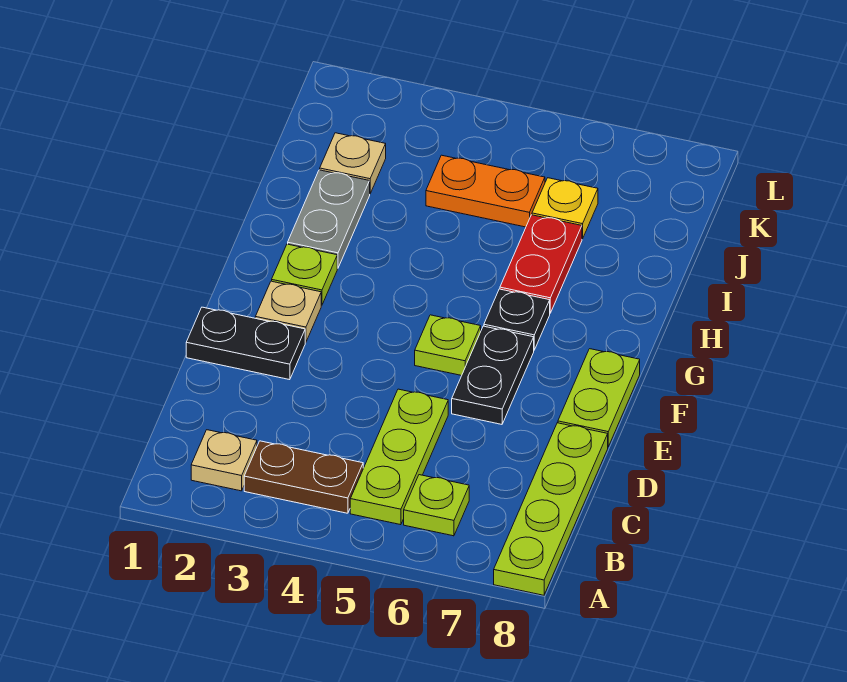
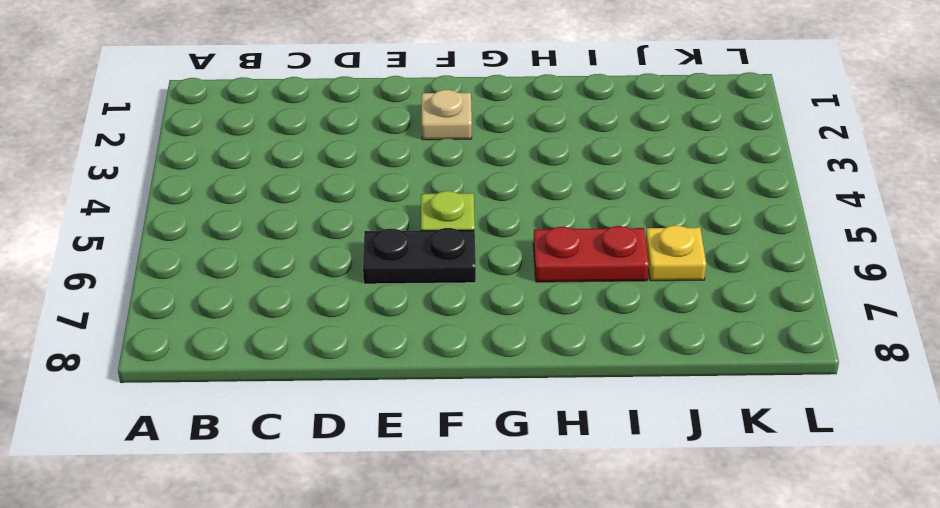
none -> lime plate A8:D8 level 1
none -> tan plate B2 level 1
none -> brown plate B3:B4 level 1

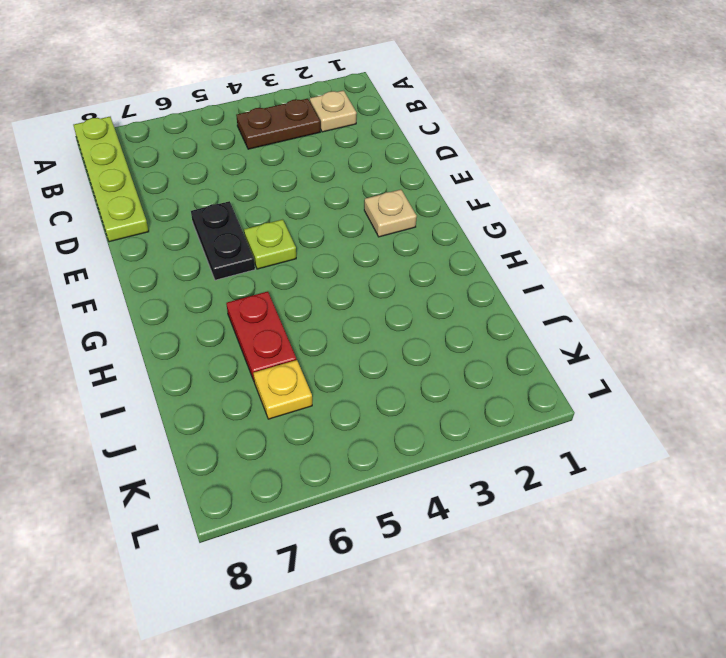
none -> lime plate B5:D5 level 1
none -> lime plate B6 level 1
none -> black plate E1:E2 level 1

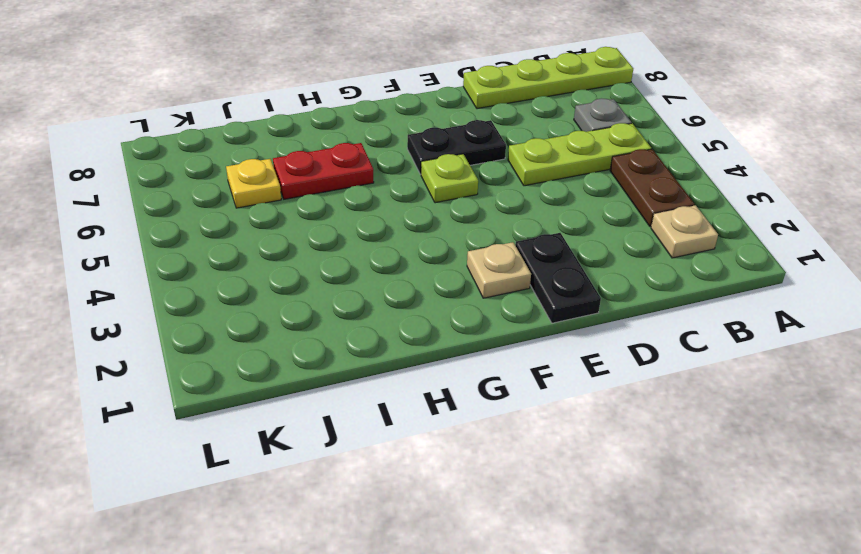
grey plate B6 level 1 -> lime plate B6 level 1
none -> lime plate E8:F8 level 1
none -> lime plate G2 level 1
none -> black plate G6 level 1

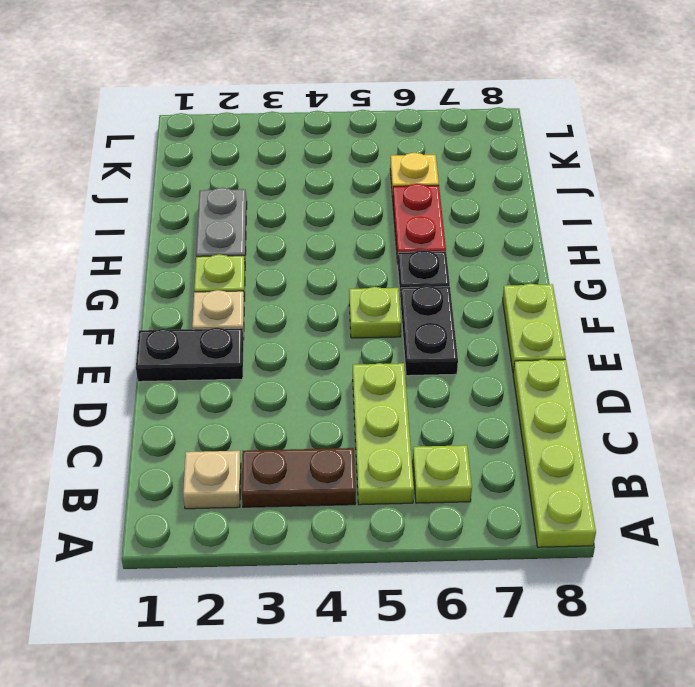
none -> tan plate J2 level 1
none -> orange plate J4:J5 level 1

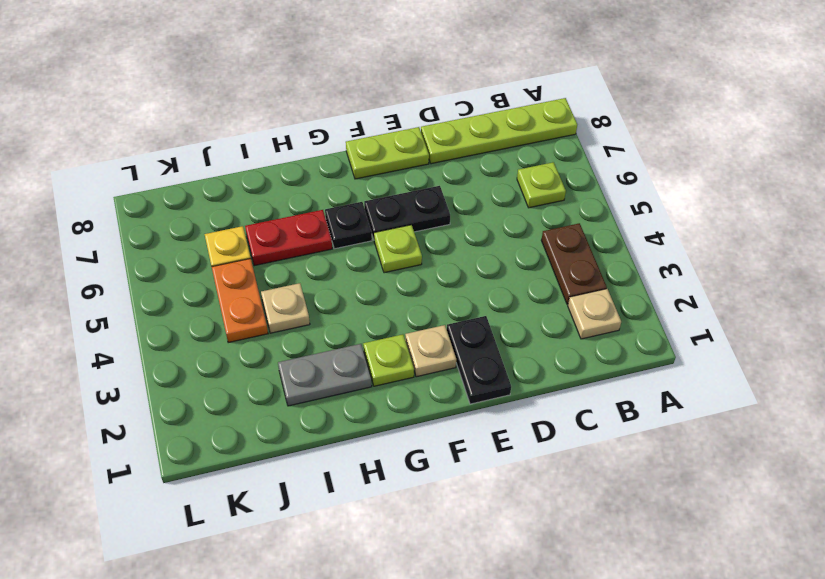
tan plate I4 level 1 -> tan plate J2 level 1
none -> lime plate B5:D5 level 1

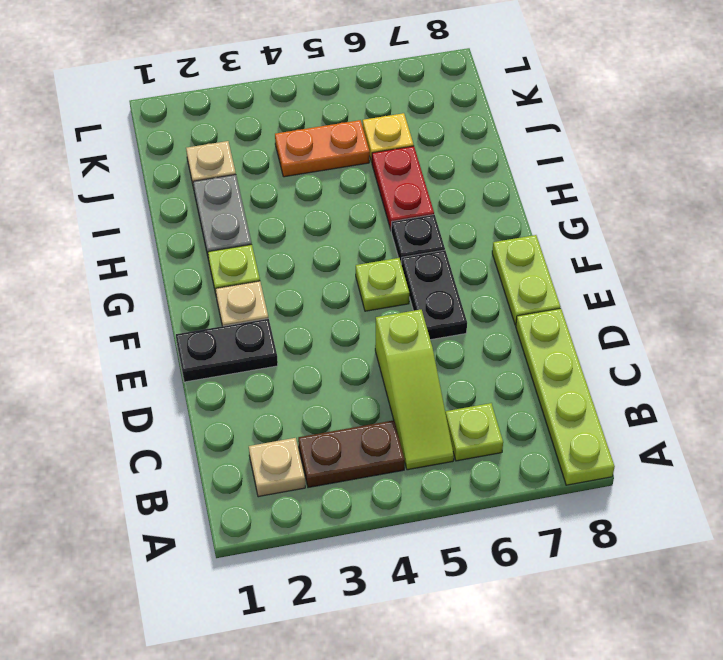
lime slope B5:D5 level 1 top D -> lime plate B5:D5 level 1

